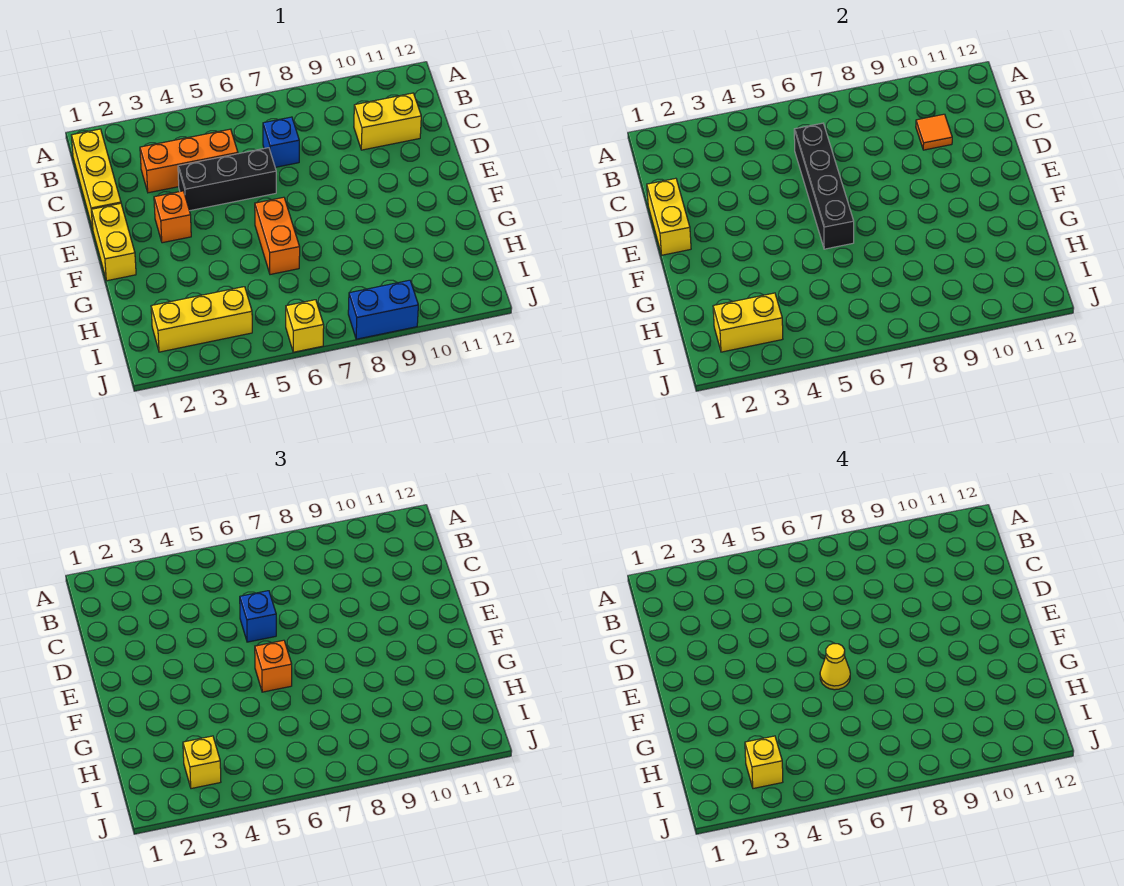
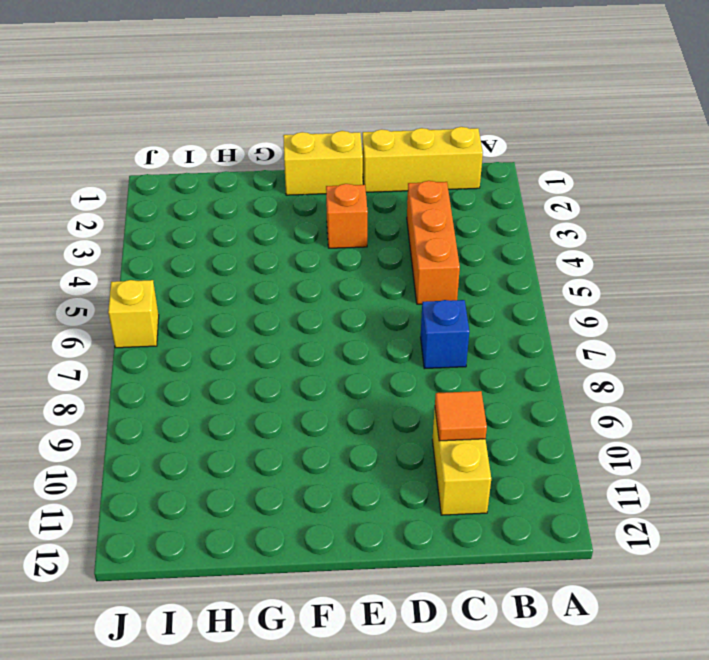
none -> black brick D4:D6 level 1
none -> orange brick F6:G6 level 1
none -> yellow brick I2:I4 level 1

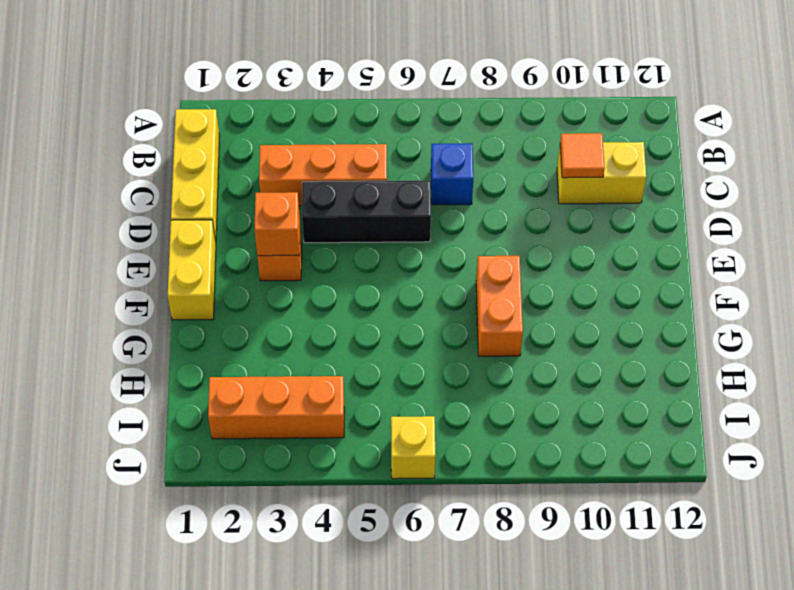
orange brick E3 level 2 -> orange brick F6 level 3
orange brick F8:G8 level 1 -> orange brick F6:G6 level 1
orange brick I2:I4 level 1 -> yellow brick I2:I4 level 1
none -> blue brick J8:J9 level 1
none -> black brick C6:F6 level 2
none -> yellow brick D1:E1 level 2

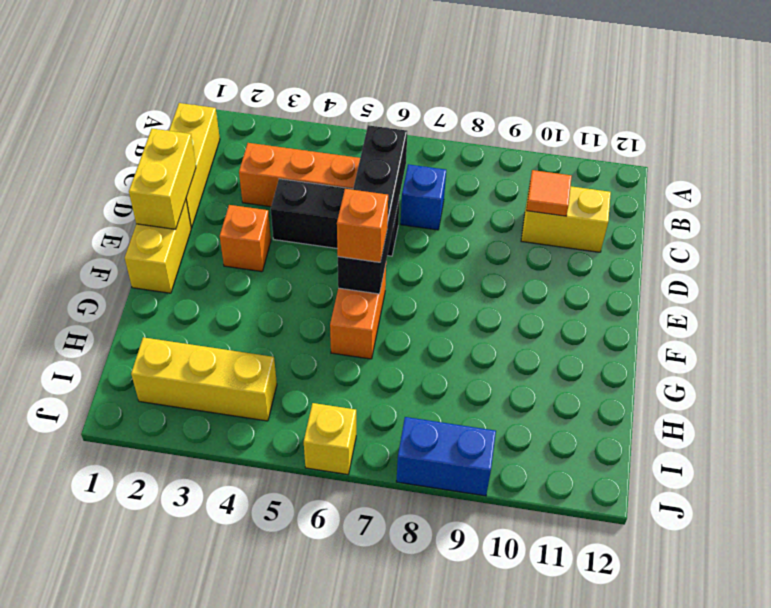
none -> yellow brick I2:I3 level 2
none -> blue brick D6 level 3
none -> yellow brick I3 level 3

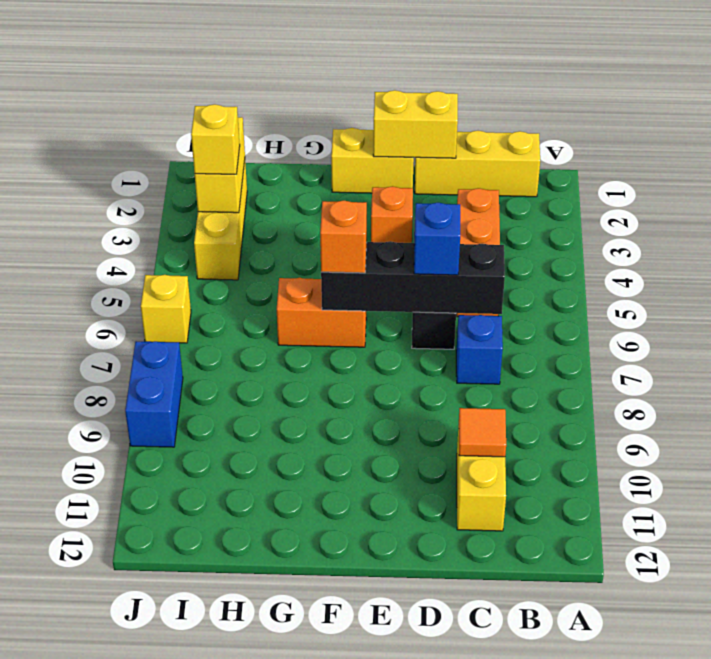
none -> yellow cone F6 level 4
none -> yellow brick I3 level 4

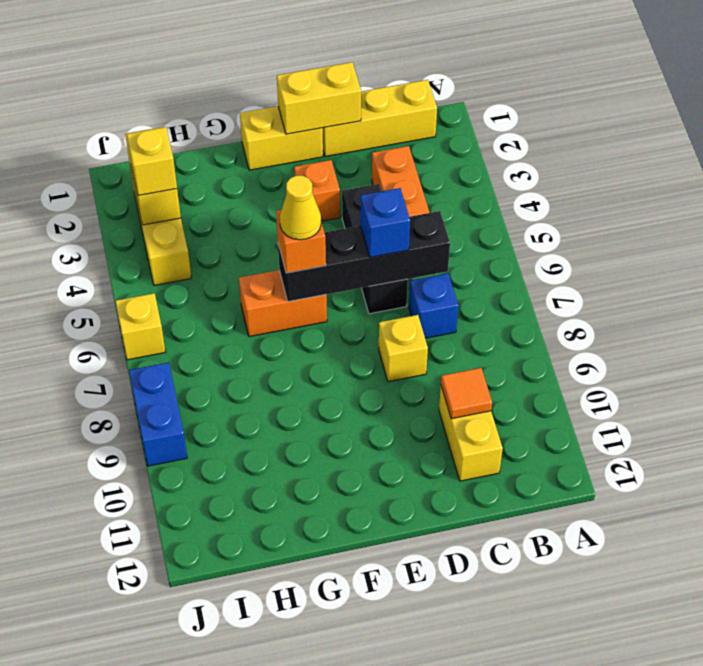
yellow brick D8 level 1 -> yellow brick I3 level 4

